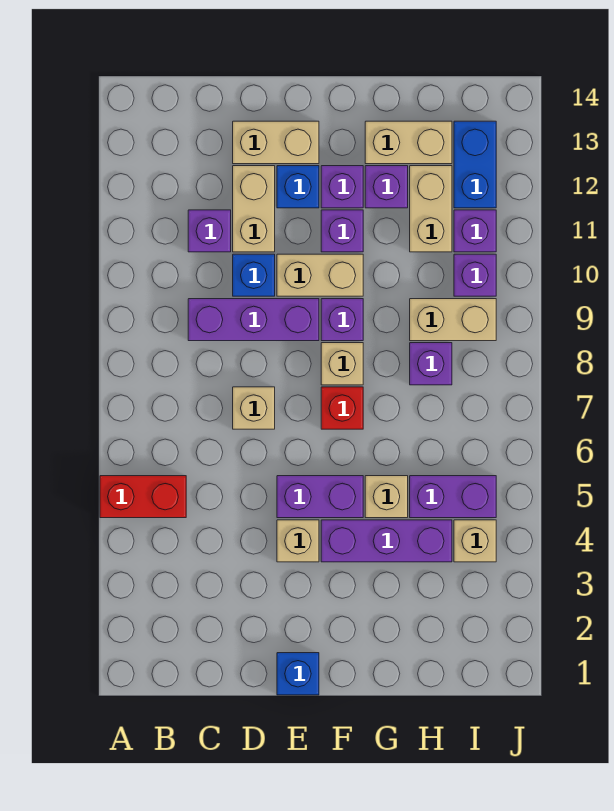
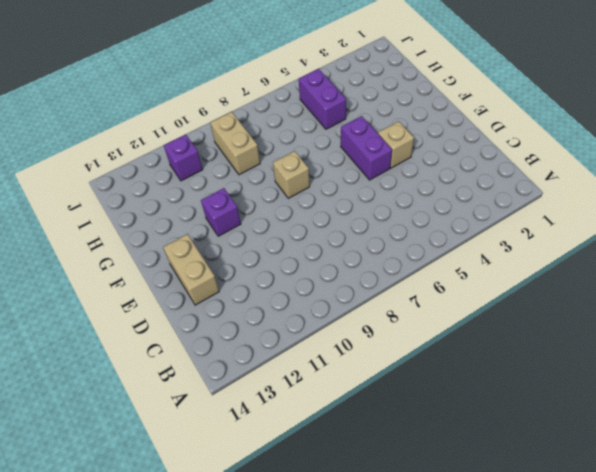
none -> red brick A5:B5 level 1
none -> purple brick C9:E9 level 1
none -> purple brick C11 level 1

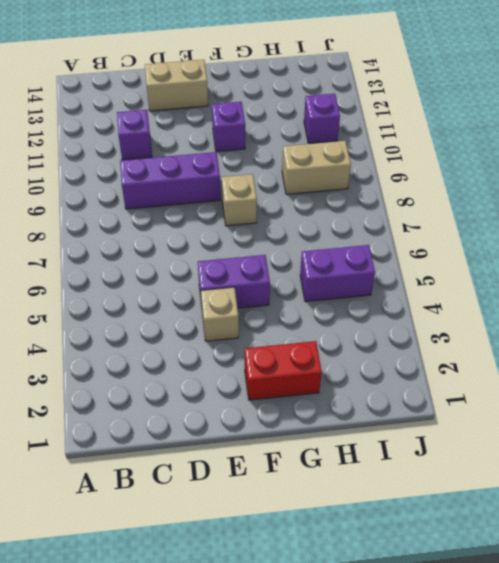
red brick F2:G2 level 1 -> red brick A5:B5 level 1
none -> tan brick D7 level 1
none -> blue brick D10 level 1
none -> tan brick D11:D12 level 1

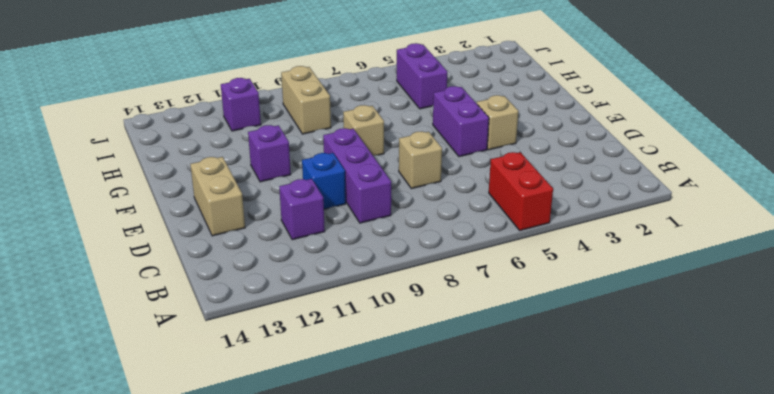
none -> tan brick D11:D12 level 1
none -> blue brick E1 level 1
none -> tan brick E10:F10 level 1

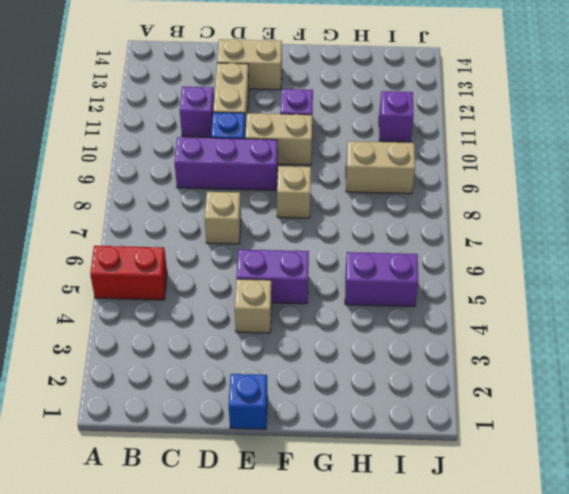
none -> blue brick E12 level 1
none -> purple brick F4:H4 level 1
none -> red brick F7 level 1

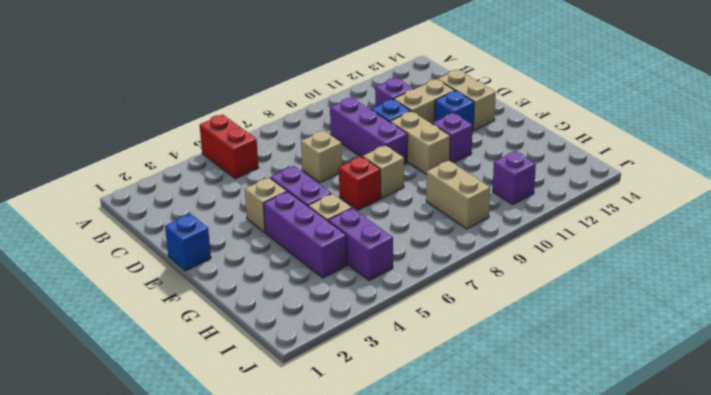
none -> purple brick F9 level 1
none -> purple brick F12 level 1
none -> purple brick G12 level 1

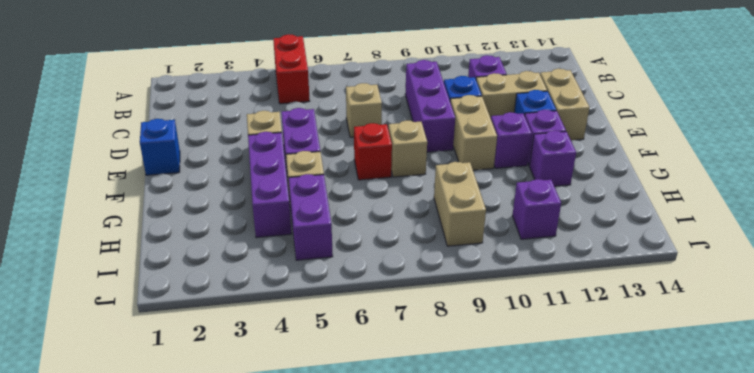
none -> purple brick F9 level 1
none -> tan brick G13:H13 level 1
none -> purple brick H8 level 1

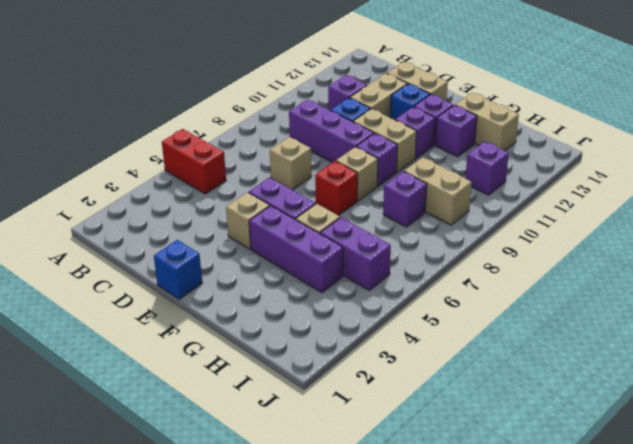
none -> tan brick H11:H12 level 1
none -> tan brick I4 level 1
none -> purple brick I10 level 1

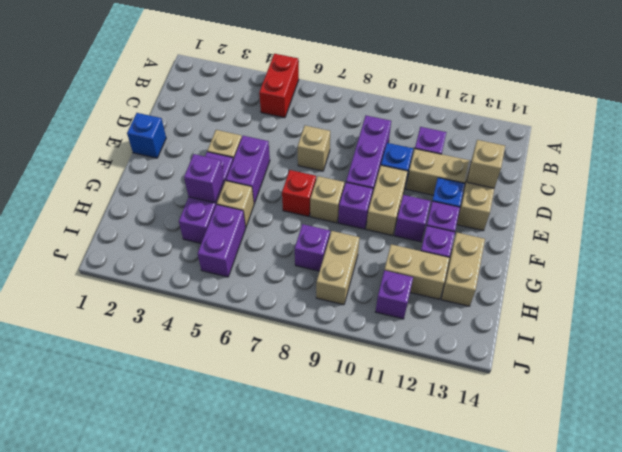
tan brick D13 level 2 -> tan brick I4 level 1
purple brick G4 level 2 -> purple brick I10 level 1
none -> blue brick I12:I13 level 1

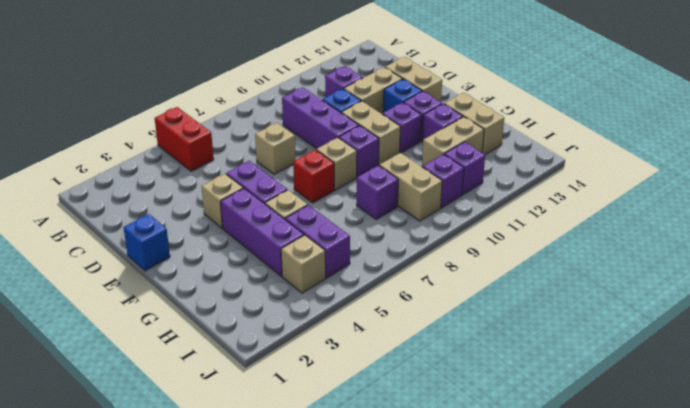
none -> blue brick I12:I13 level 1

